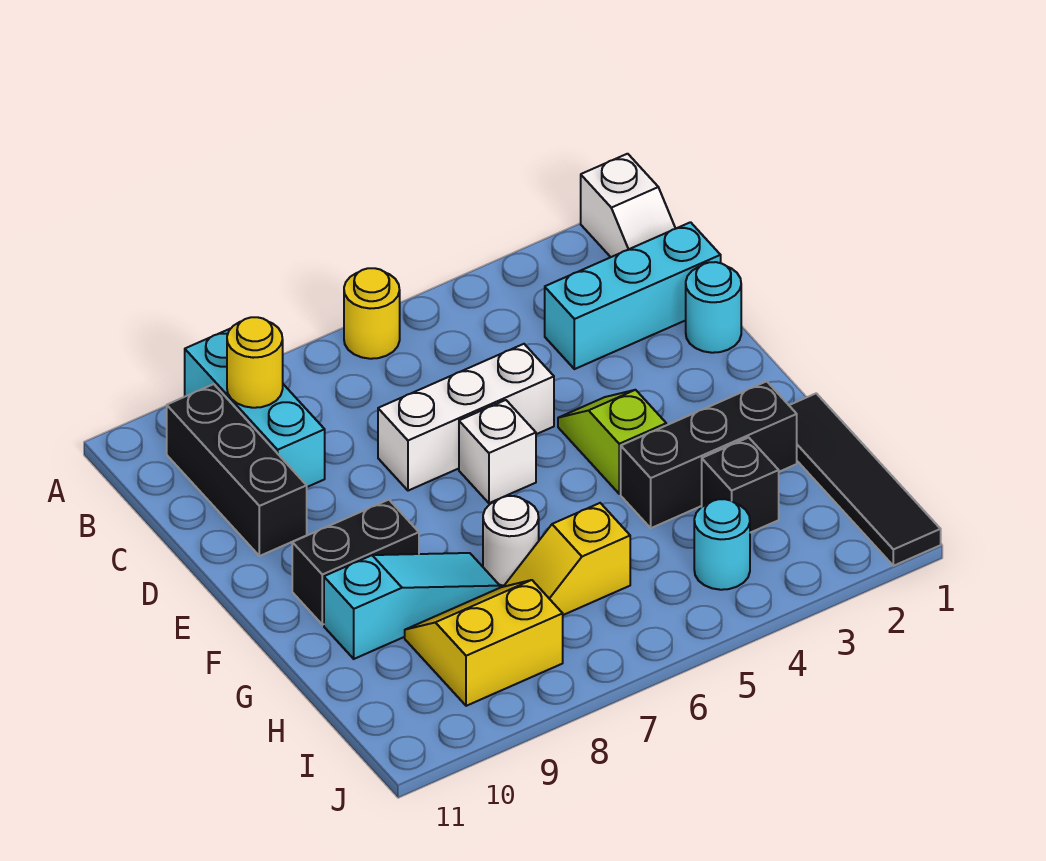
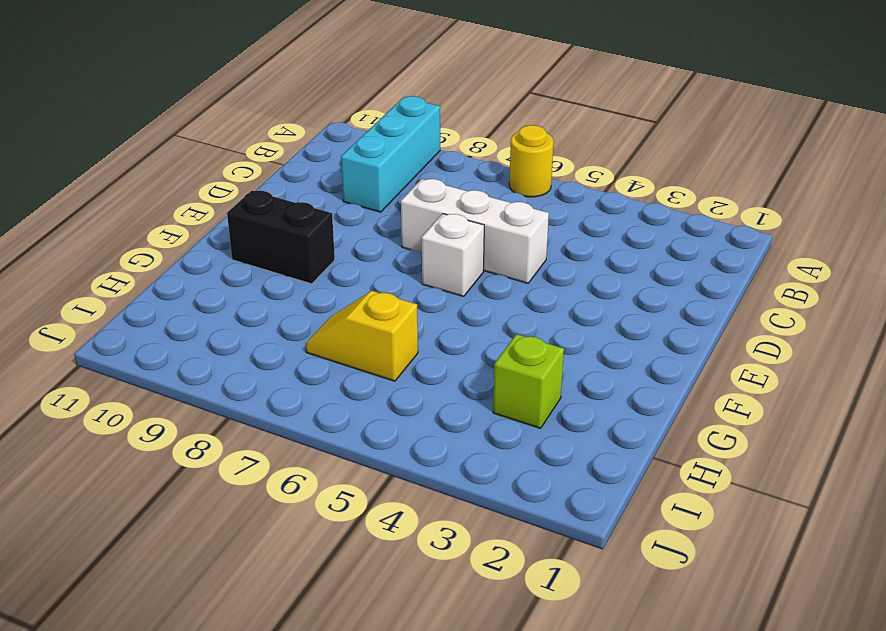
lime brick H3 level 1 -> black brick H3 level 1
none -> white slope A1:B1 level 1 top A
none -> black brick B10:D10 level 1
none -> cyan brick C1:C3 level 1

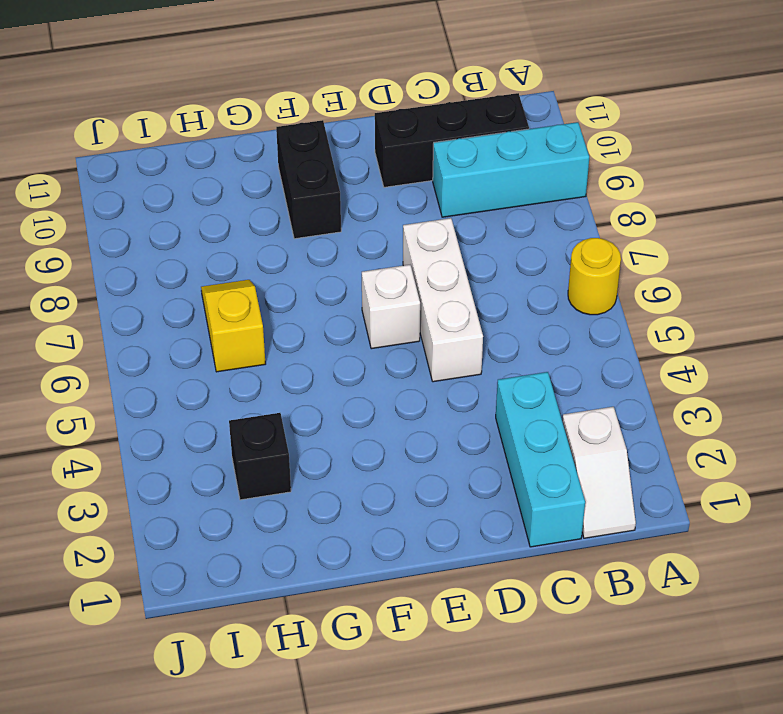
white slope B1:B2 level 1 top 2 -> white slope A1:B1 level 1 top A
none -> cyan round brick D1 level 1
none -> lime slope E4:F4 level 1 top F
none -> black tile G1:J1 level 1

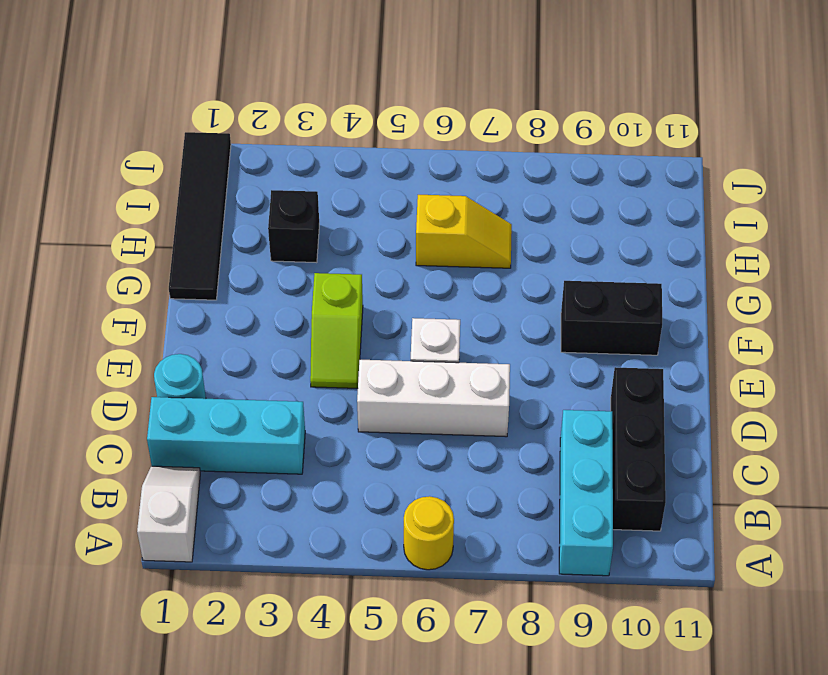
none -> black brick G2:G4 level 1
none -> white round brick G7 level 1
none -> cyan slope G8:G10 level 1 top 10

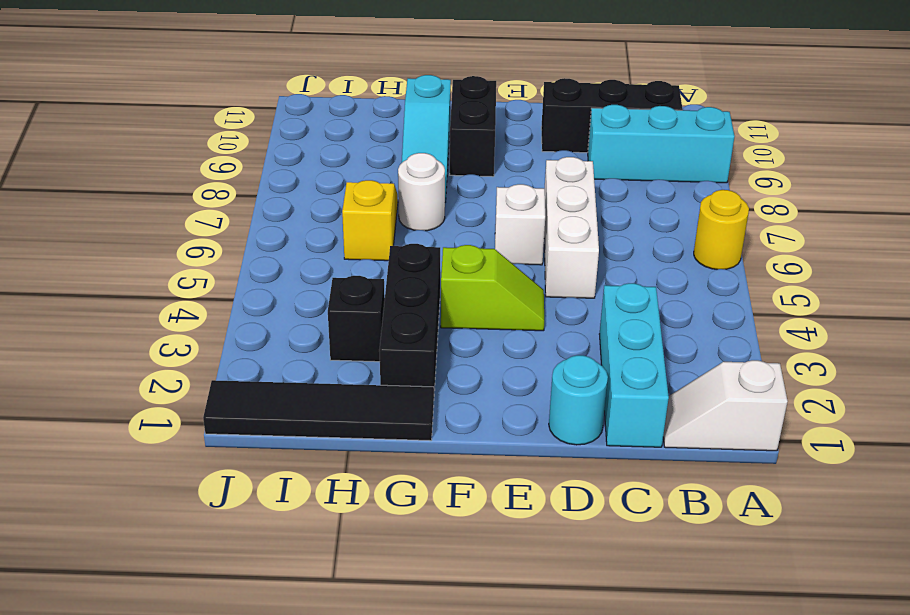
none -> yellow slope H8:I9 level 1 top I
none -> cyan round brick I4 level 1
none -> yellow round brick B9 level 2

